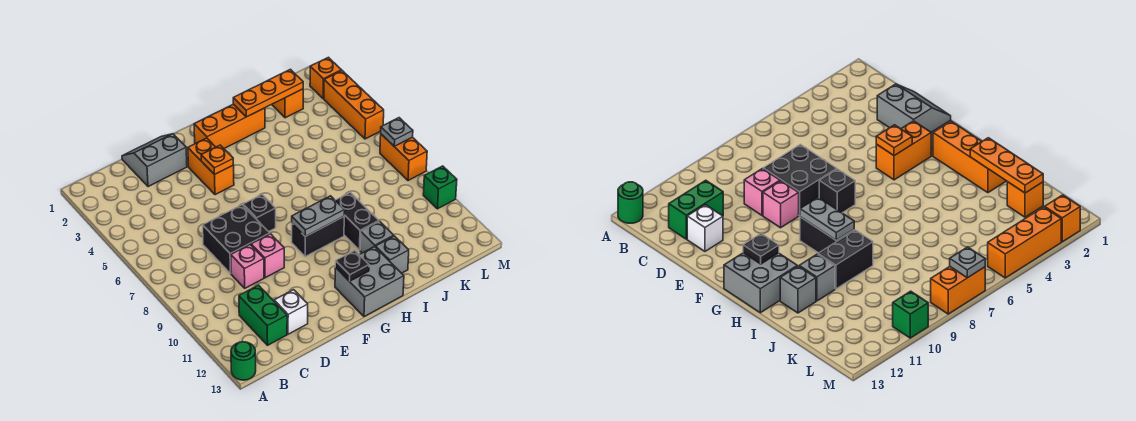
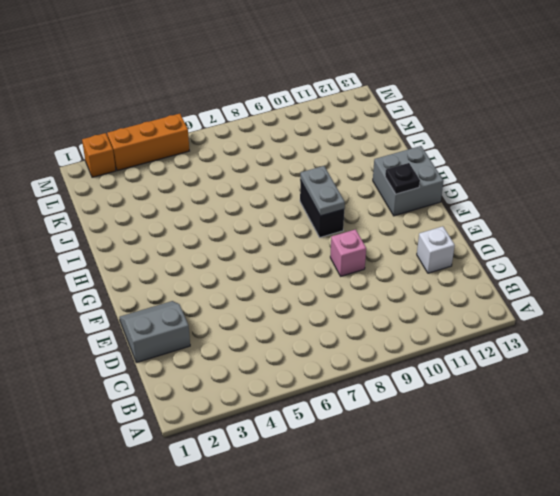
grey slope D1:E2 level 1 top D -> grey slope D1:E2 level 1 top 2
none -> green round brick A13 level 1
none -> green brick C11:C12 level 1
none -> black brick D7:E8 level 1

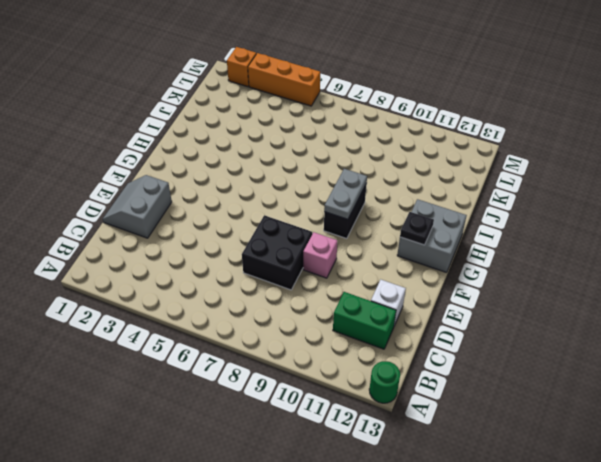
none -> pink brick D9 level 1
none -> orange brick F3:F4 level 1
none -> black brick F7 level 1

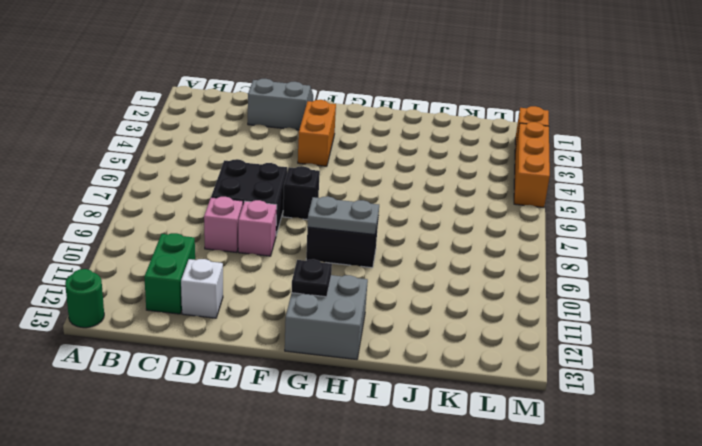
none -> orange brick G2:I2 level 1
none -> black brick I9:I10 level 1
none -> grey brick I11 level 1

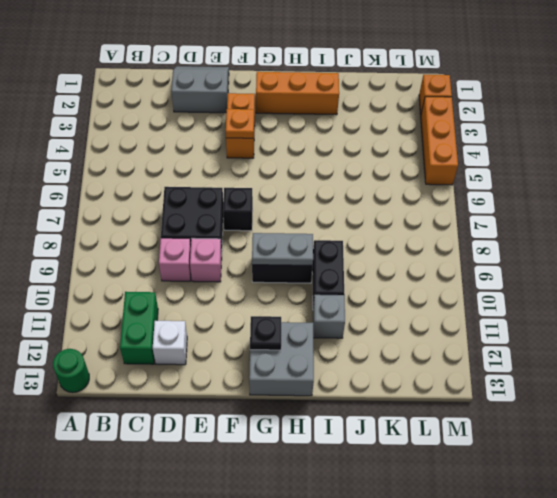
none -> grey brick I12 level 1
none -> orange brick K2 level 1
none -> orange brick M7:M8 level 1

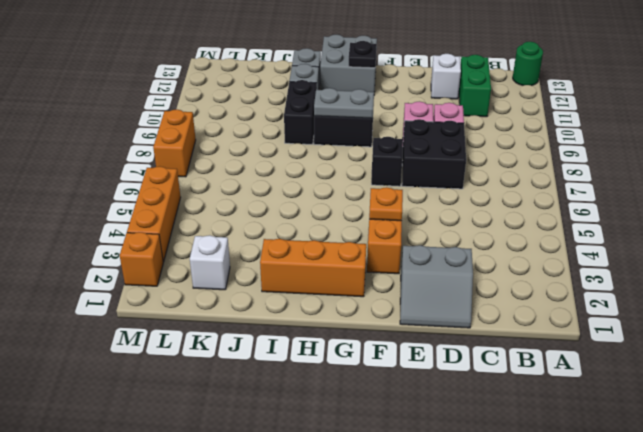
white brick K2 level 1 -> orange brick K2 level 1
none -> green brick M10 level 1
none -> orange plate I2:K2 level 2
none -> grey plate M7 level 2

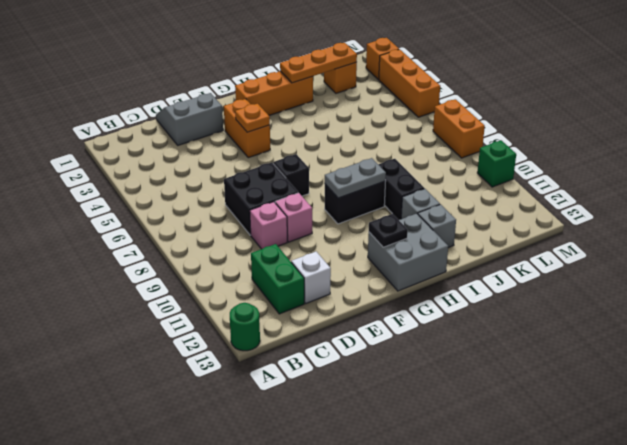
none -> grey plate M7 level 2

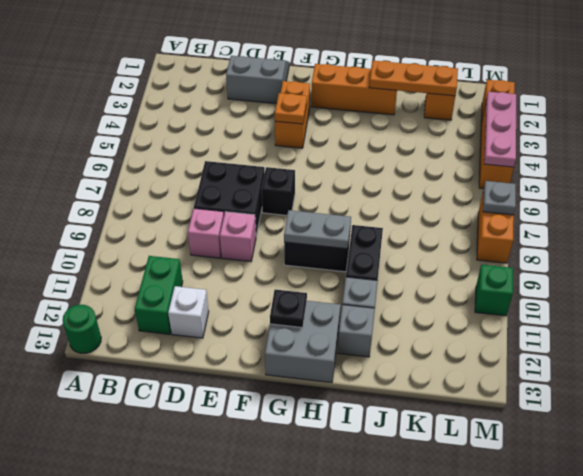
pink plate M3:M5 level 2 -> none

